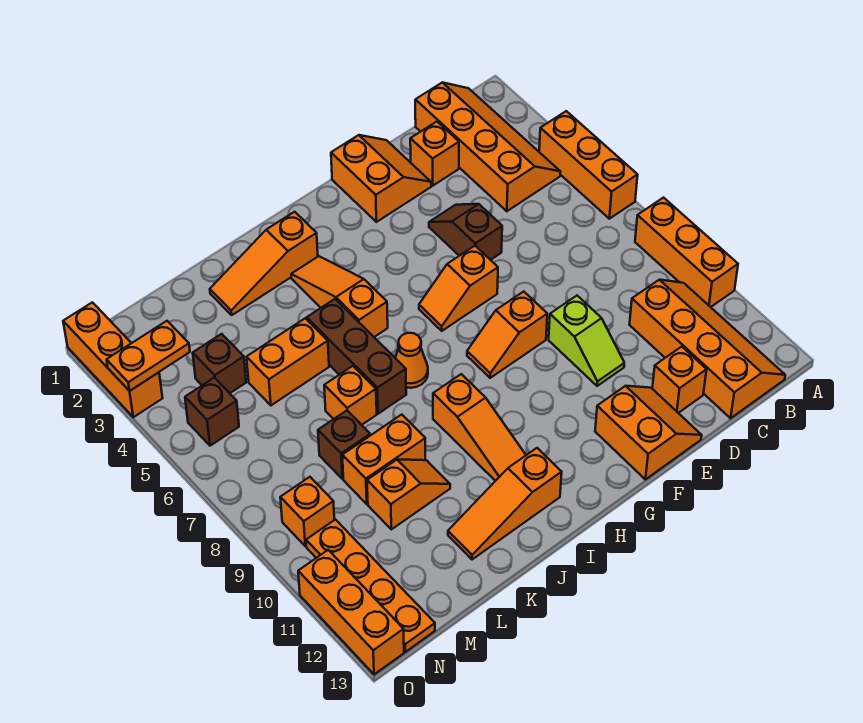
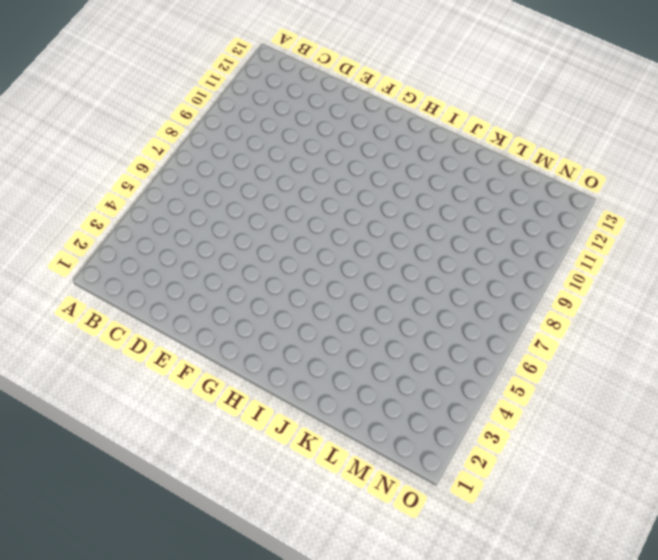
none -> orange brick A4:A6 level 1
none -> orange brick A8:A10 level 1
none -> orange slope B1:C4 level 1 top C
none -> orange slope B10:C13 level 1 top C

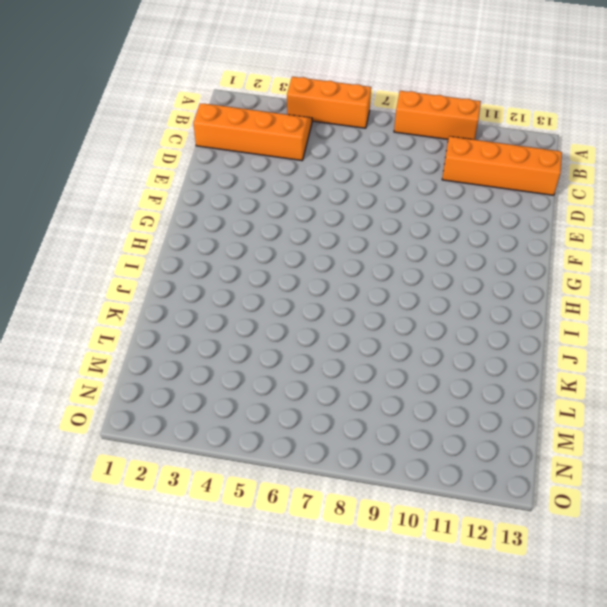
none -> orange brick D2 level 1
none -> orange brick D12 level 1
none -> orange slope E1:F2 level 1 top F
none -> brown slope E4:E5 level 1 top 5

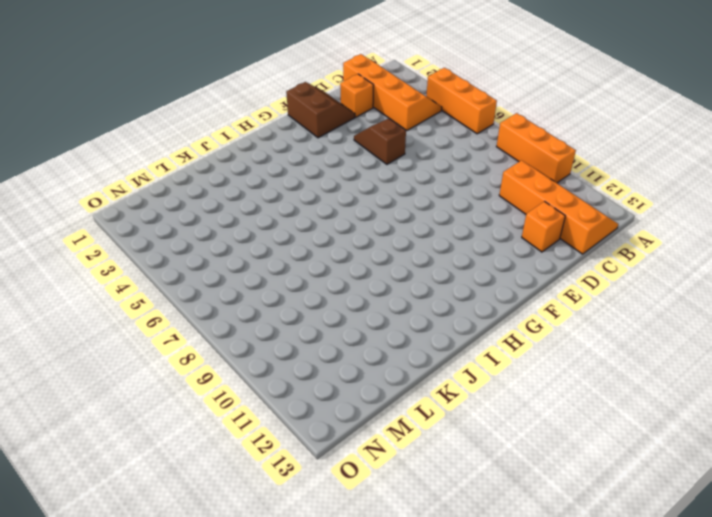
brown slope E1:F2 level 1 top F -> orange slope E1:F2 level 1 top F
none -> lime slope E9:E10 level 1 top 9
none -> orange slope E12:F13 level 1 top F
none -> orange slope F6:G6 level 1 top F
none -> orange slope F8:G8 level 1 top F

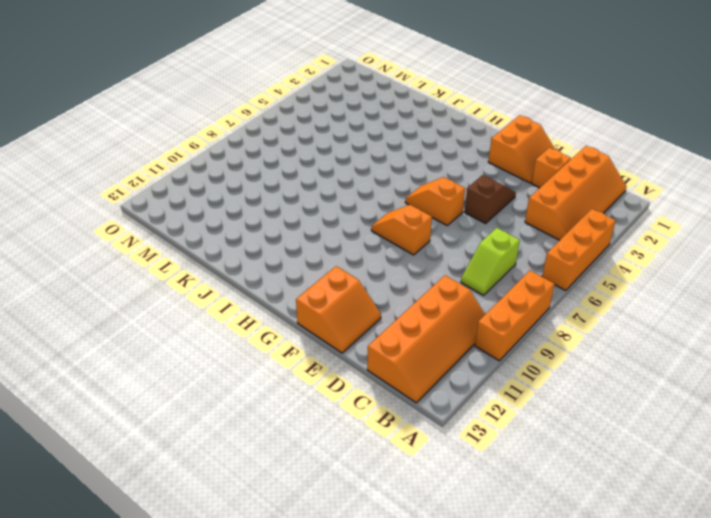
lime slope C7:C8 level 1 top 7 -> lime slope E9:E10 level 1 top 9
none -> orange brick D12 level 1
none -> orange slope I2:K2 level 1 top I
none -> orange slope I3:I5 level 1 top 5
none -> orange cone I7 level 1

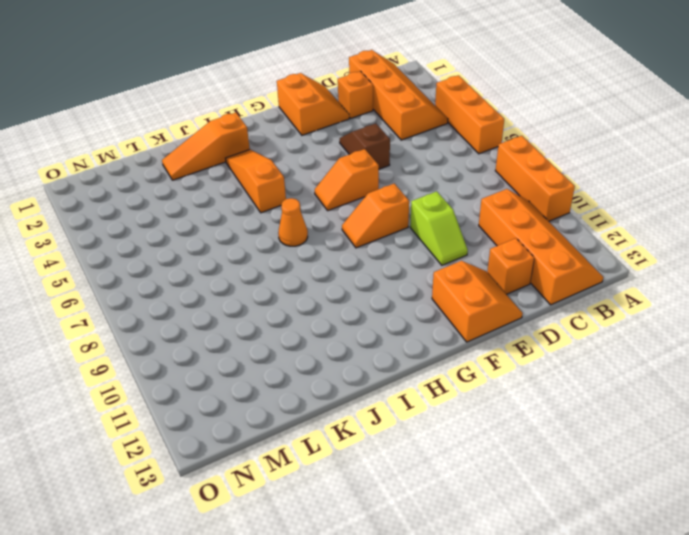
none -> orange slope I9:I11 level 1 top 9
none -> orange slope I12:K12 level 1 top I
none -> brown brick J5:J7 level 1
none -> orange brick K5:L5 level 1

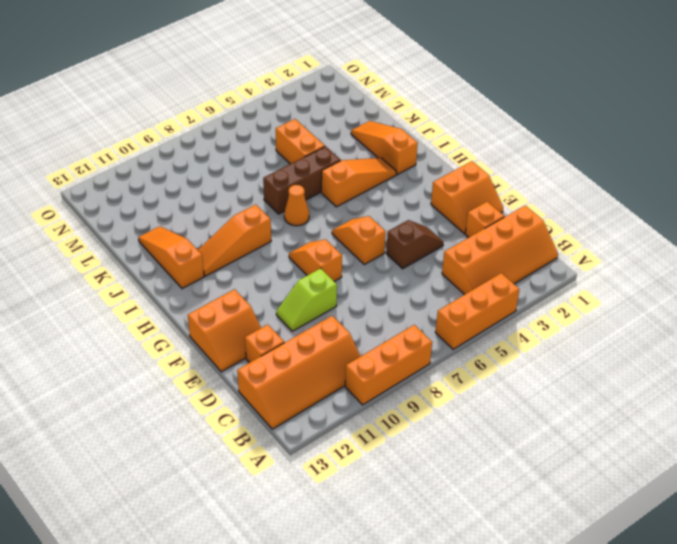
none -> orange brick K7 level 1
none -> orange brick K9:L9 level 1
none -> orange slope K10:L10 level 1 top L
none -> brown brick L8 level 1

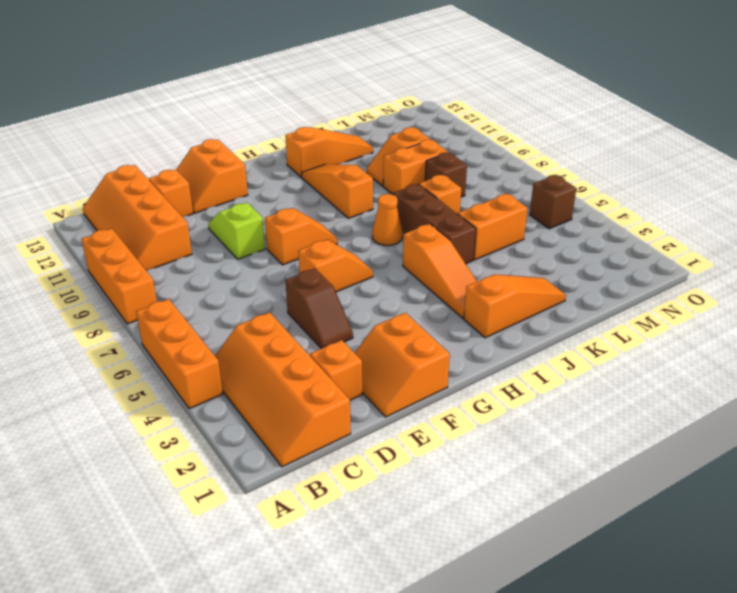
none -> brown brick M4 level 1
none -> orange brick N9 level 1
none -> orange plate N10:N13 level 1
none -> orange brick O1:O3 level 1

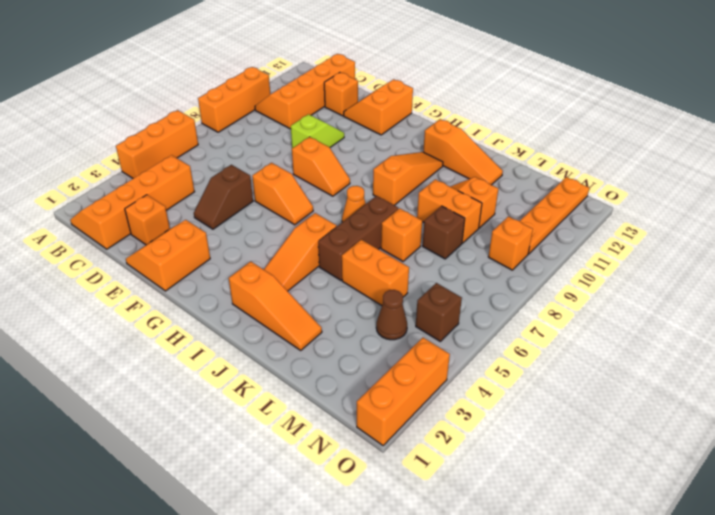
brown cone M4 level 1 -> brown brick M4 level 1
none -> orange brick O11:O13 level 1
none -> orange plate N3:O3 level 2

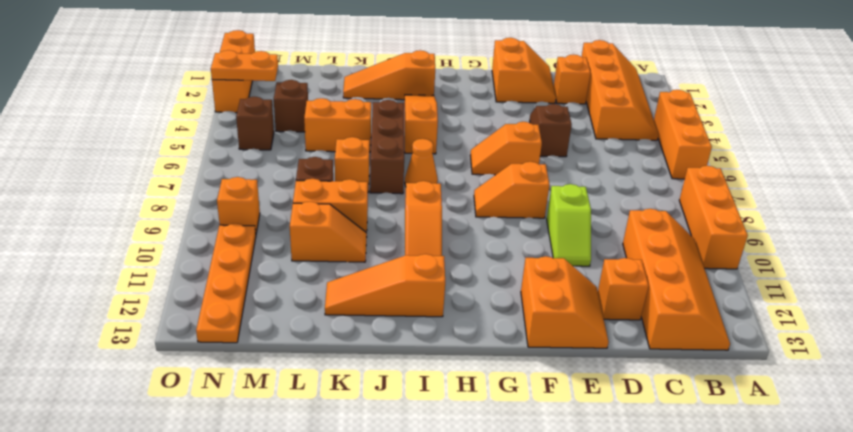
none -> orange brick O11:O13 level 1

